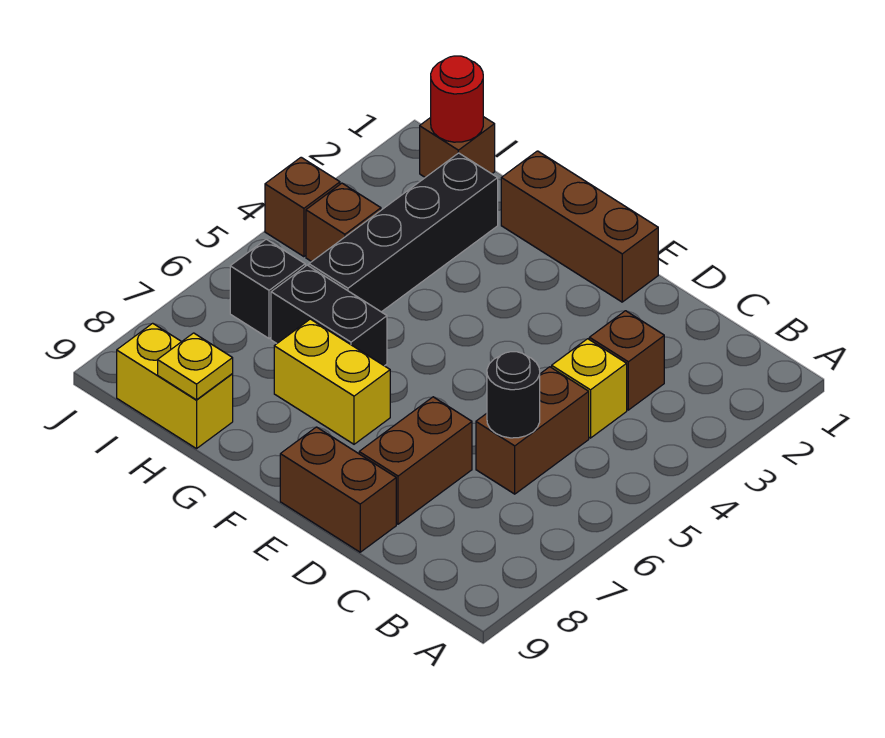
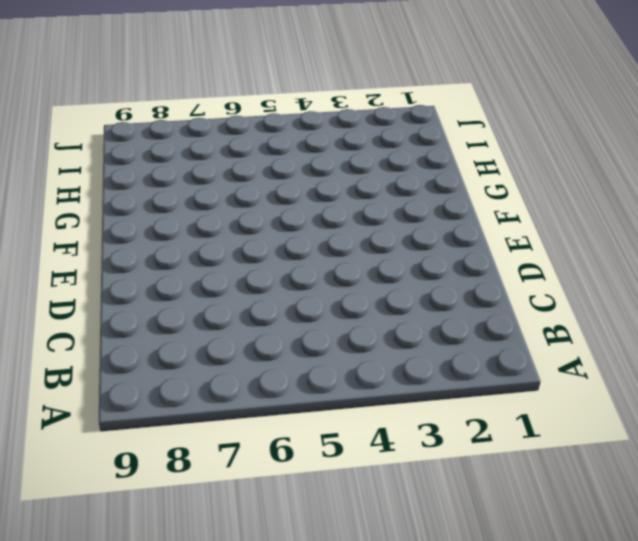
none -> brown brick C3 level 1
none -> yellow brick C4 level 1
none -> brown brick C5:C6 level 1

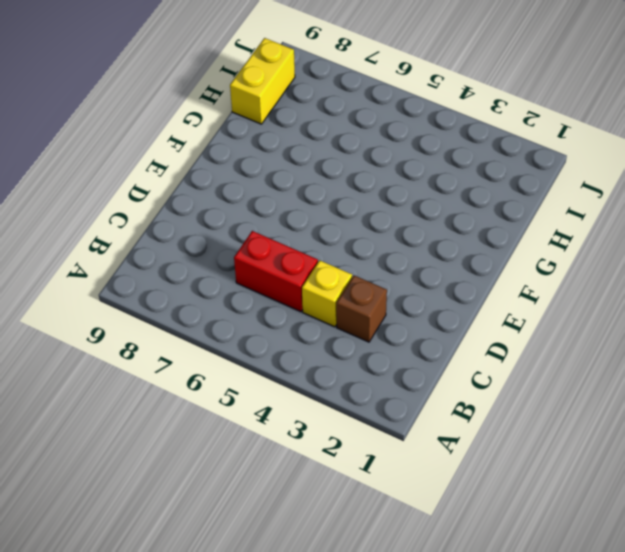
red brick C5:C6 level 1 -> brown brick C5:C6 level 1
none -> brown brick D7:D8 level 1
none -> brown brick D9:E9 level 1
none -> brown brick E1:G1 level 1

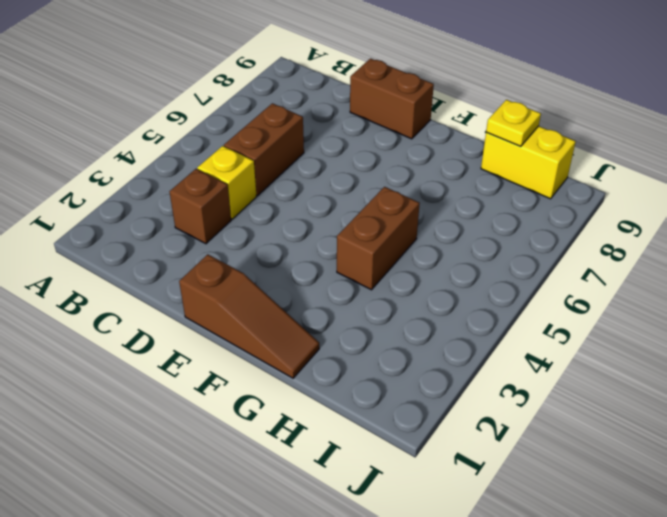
brown slope E1:G1 level 1 top E -> brown brick E1:G1 level 1
brown brick G4:G5 level 1 -> brown brick D7:D8 level 1
none -> yellow brick F7:G7 level 1
none -> black brick G6:H6 level 1
none -> black brick H2:H5 level 1

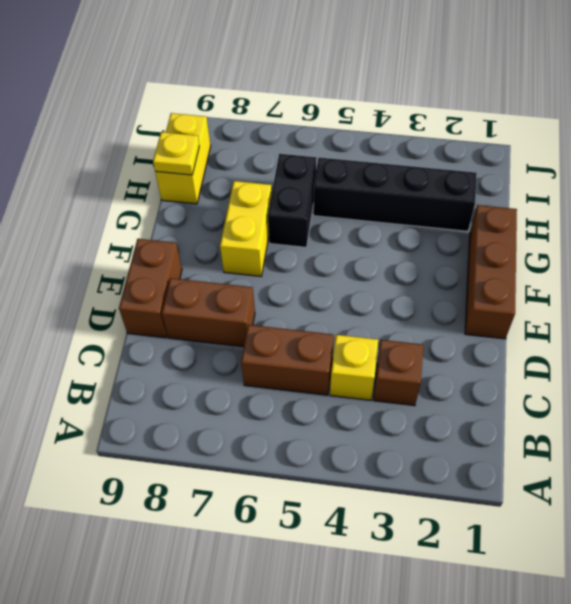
none -> brown brick I1 level 1
none -> brown brick I4 level 1
none -> black brick I6 level 1

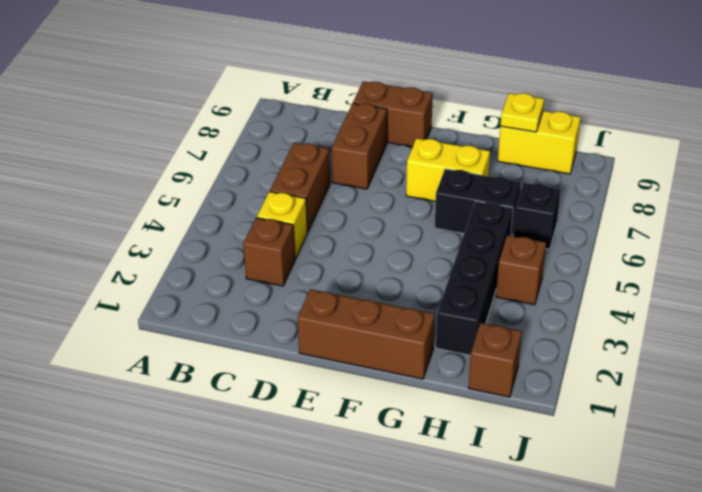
none -> brown brick J4 level 1
none -> black round brick C6 level 2
none -> red round brick I1 level 2

